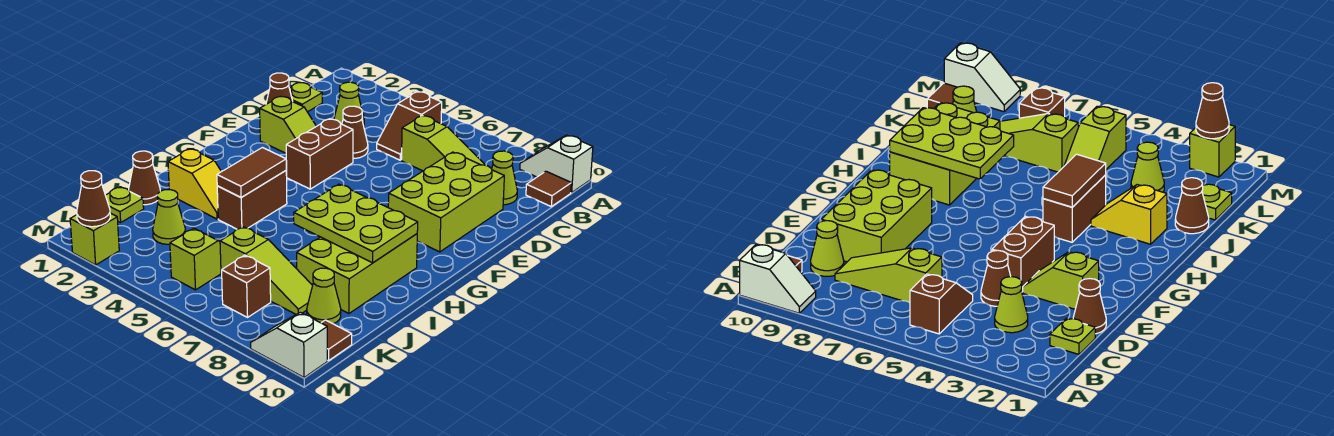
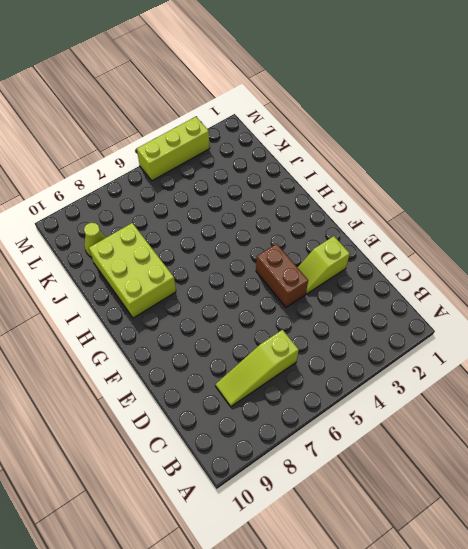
lime brick M3:M5 level 1 -> none
none -> white slope A9:A10 level 1 top 10
none -> brown slope B5:C5 level 1 top B
none -> brown tile B10 level 1

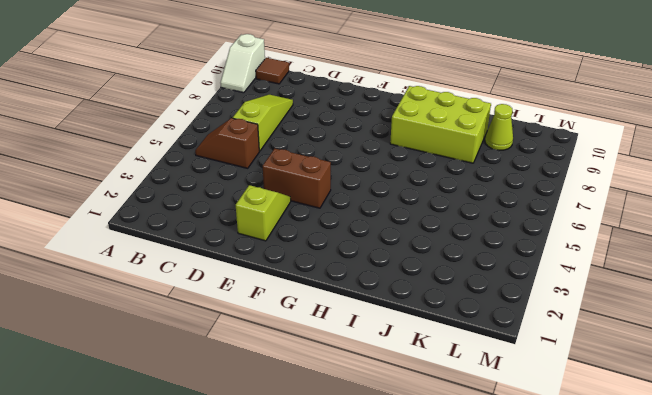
brown slope B5:C5 level 1 top C -> brown slope B5:C5 level 1 top B
none -> lime plate C1 level 1
none -> lime cone C3 level 1
none -> lime cone C9 level 1

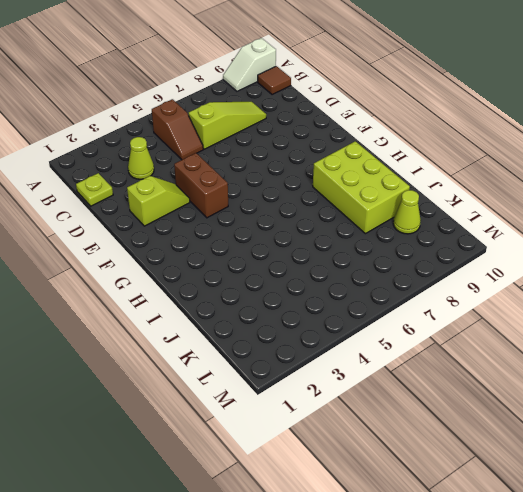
none -> lime cone C9 level 1
none -> brown cone D1 level 1
none -> brown cone D4 level 1

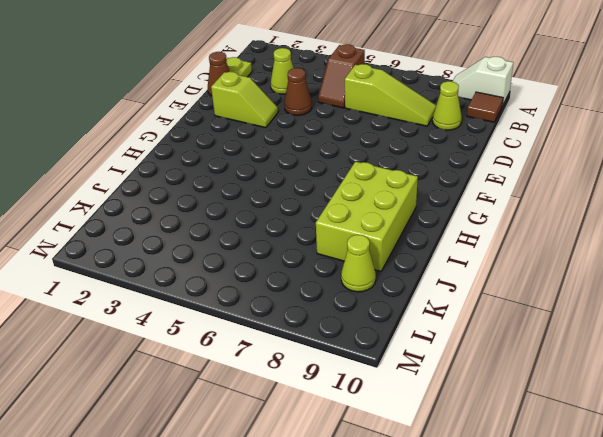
none -> lime brick D8:F9 level 1
none -> brown brick E4:F4 level 1
none -> brown brick H4:I4 level 1

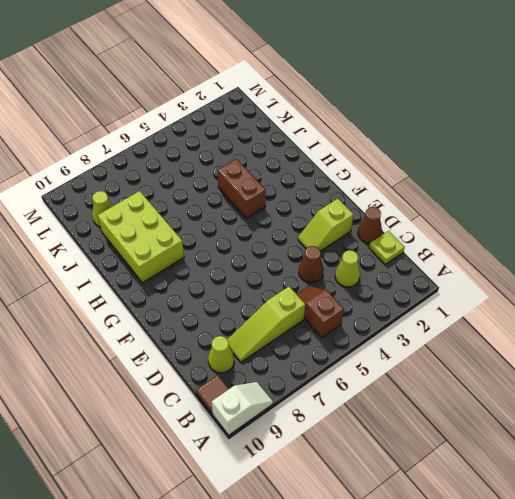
none -> lime brick D8:F9 level 1
none -> brown brick E4:F4 level 1
none -> yellow slope I2:I3 level 1 top 2

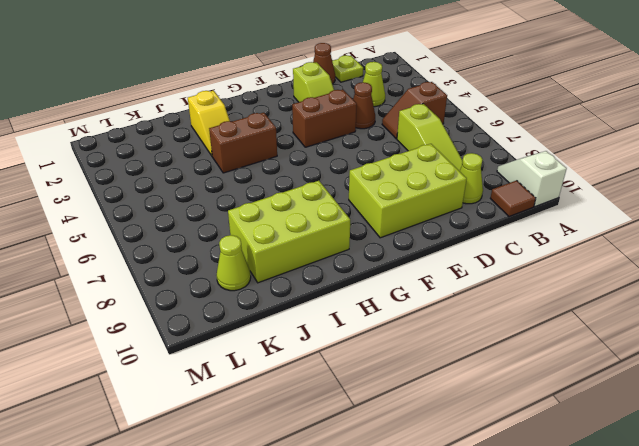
none -> brown cone J1 level 1
none -> lime plate K1 level 1
none -> lime cone K3 level 1

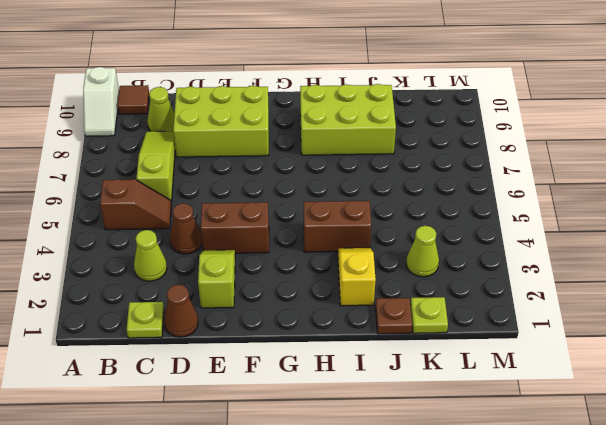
brown plate J1 level 1 -> brown cone J1 level 1
none -> lime slope K5:L5 level 1 top L
none -> lime slope K6:K8 level 1 top 6
none -> lime cone K9 level 1

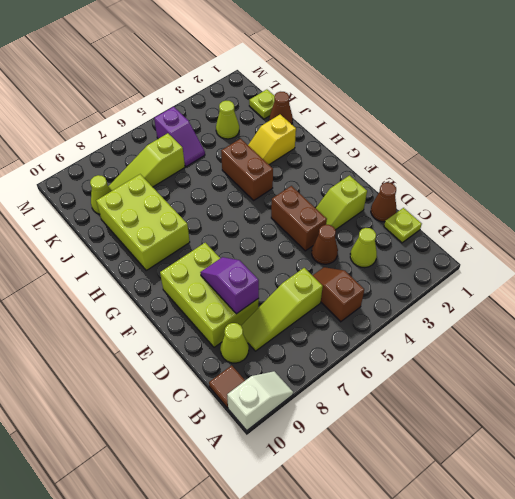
purple slope D8:E8 level 2 top D -> none
purple slope K5:L5 level 1 top L -> lime slope K5:L5 level 1 top L
none -> brown brick L7 level 1
none -> brown tile L10 level 1
none -> lime brick M2 level 1

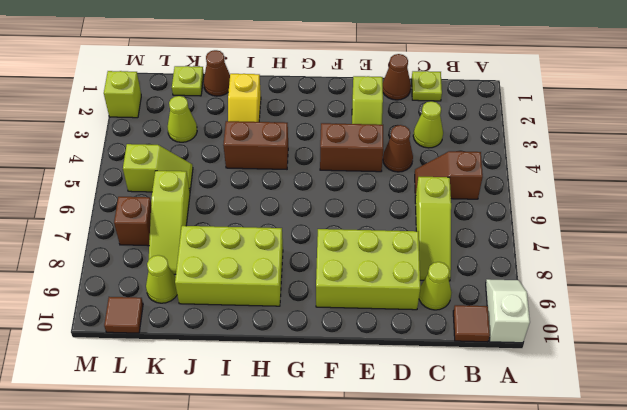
none -> white slope M9:M10 level 1 top 10
none -> brown tile H4:I4 level 2
none -> lime plate H7:I9 level 2

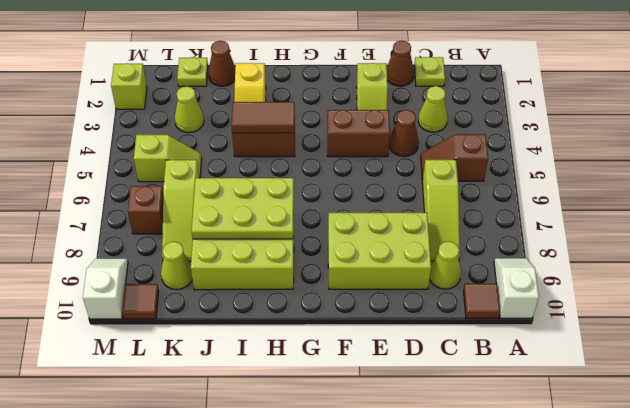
lime plate H7:J8 level 2 -> lime plate H7:I9 level 2
none -> brown cone M2 level 2

